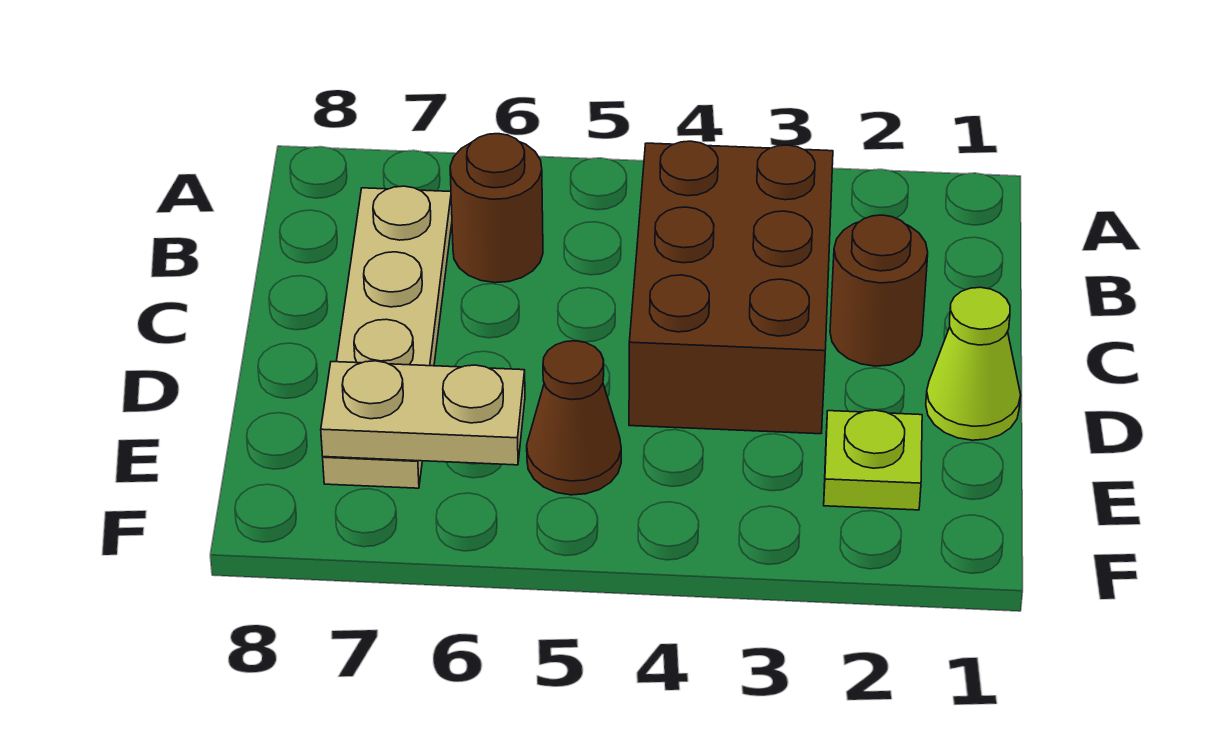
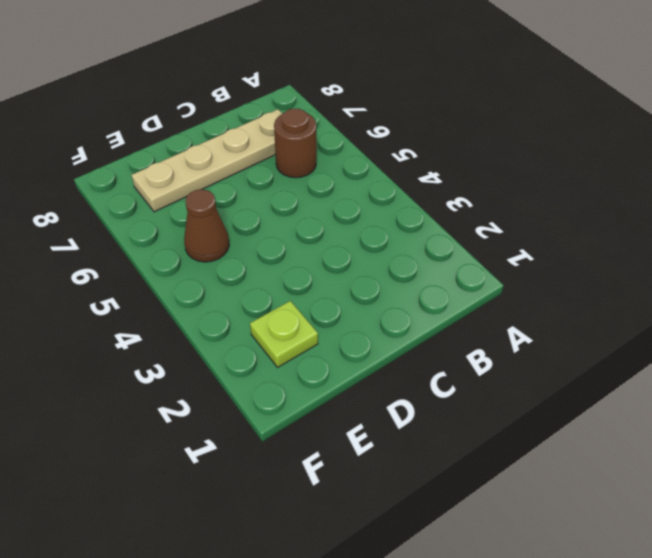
none -> brown brick B3:D4 level 1
none -> brown round brick C2 level 1

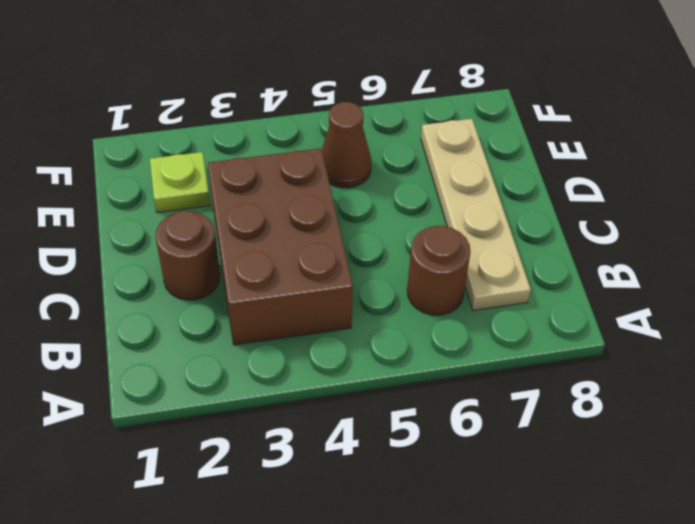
none -> lime cone D1 level 1
none -> tan plate E6:E7 level 2

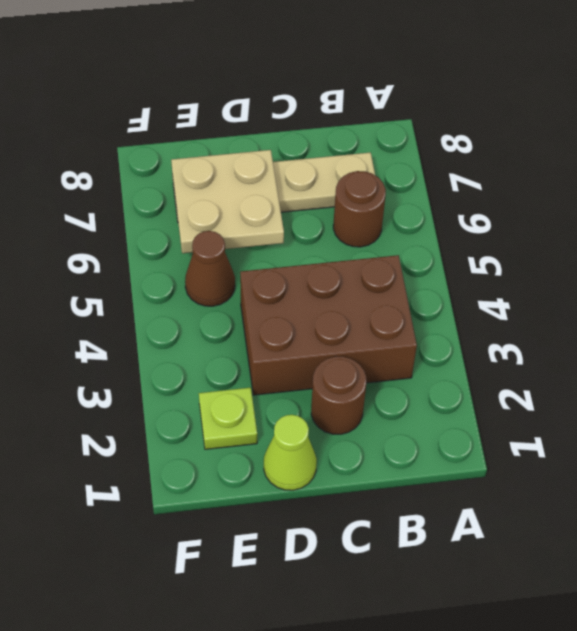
tan plate D6:E7 level 2 -> tan plate E6:E7 level 2

